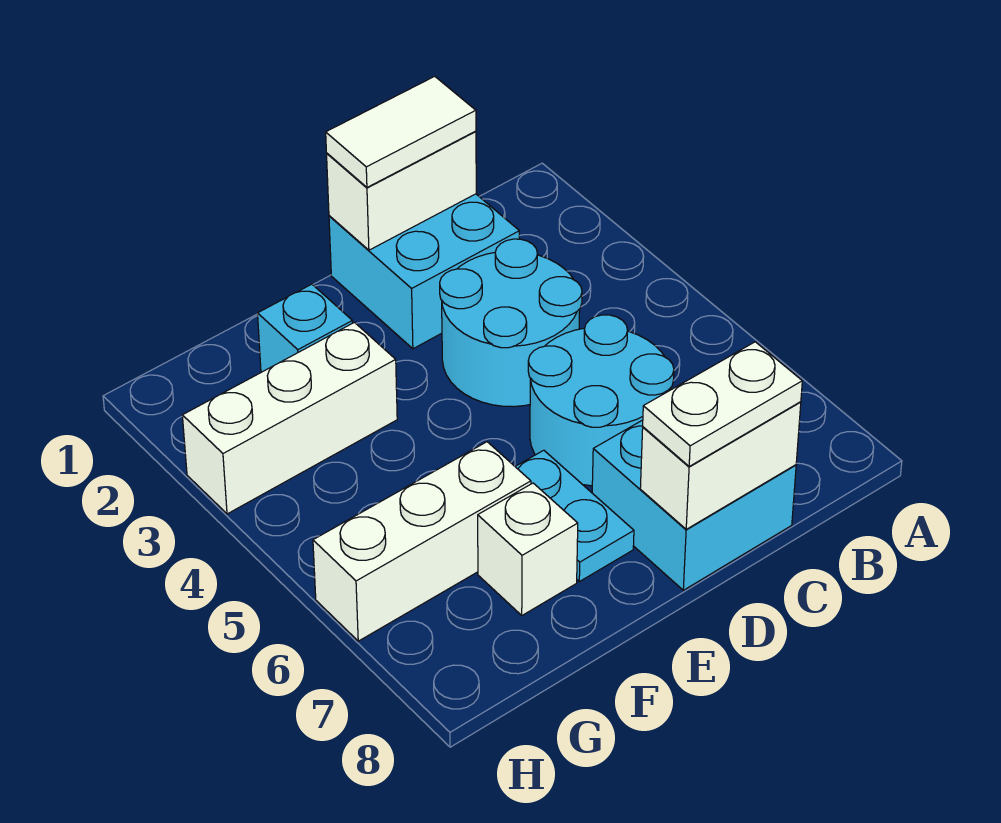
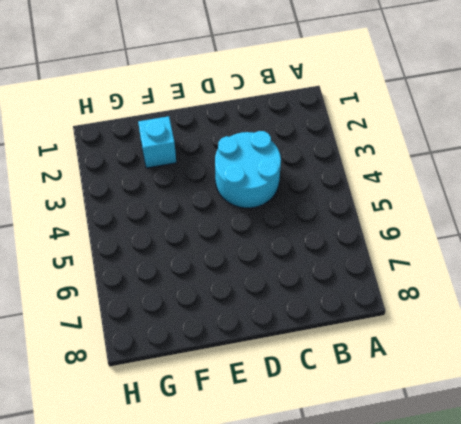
none -> cyan brick C1:D2 level 1
none -> cyan round brick C5:D6 level 1
none -> cyan brick C7:D8 level 1

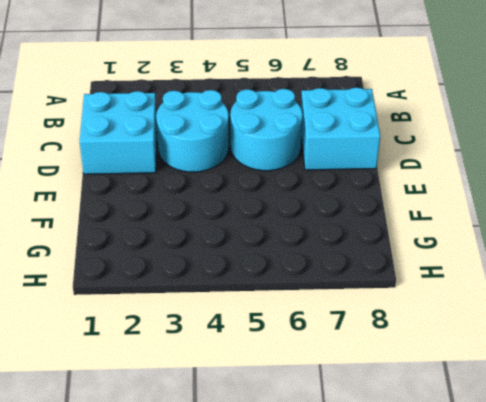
none -> cyan plate E6:E7 level 1
none -> cyan brick F2 level 1
none -> white brick F3:H3 level 1

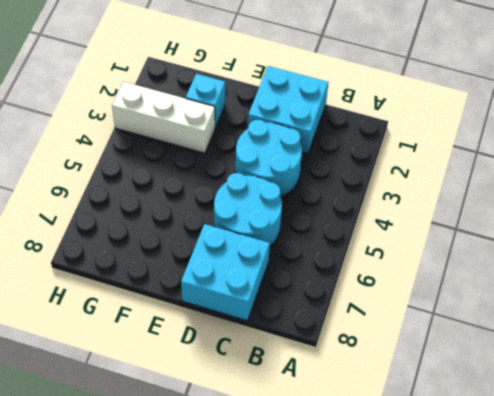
none -> cyan plate E6:E7 level 1
none -> white brick F6:H6 level 1
none -> white brick F7 level 1

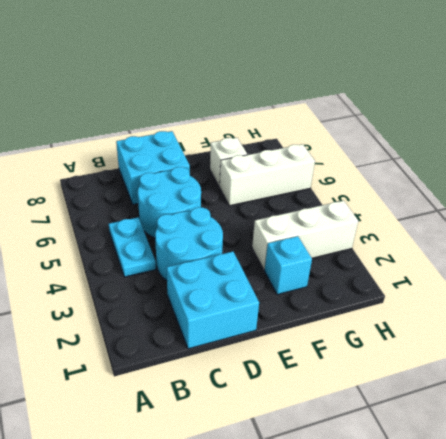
cyan plate B4:B5 level 1 -> cyan plate E6:E7 level 1
none -> white brick C1:D1 level 2
none -> white brick C8:D8 level 2
none -> white tile C1:D1 level 3

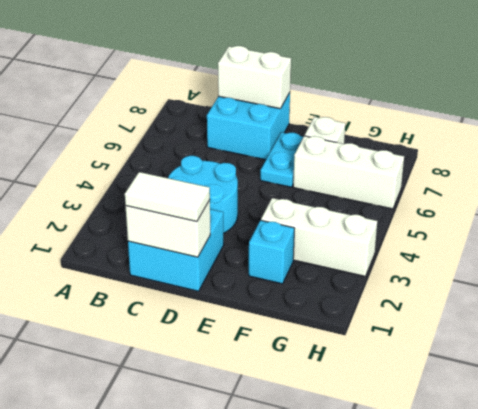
none -> cyan round brick C5:D6 level 1
none -> white plate C8:D8 level 3

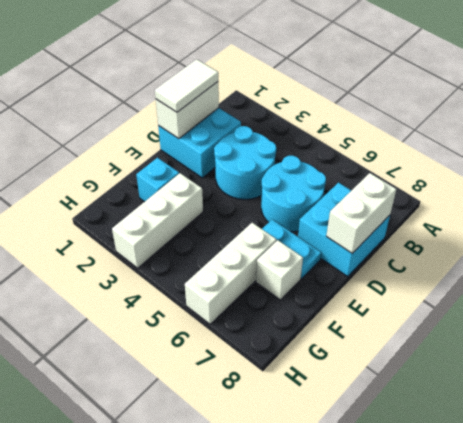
none -> white plate C8:D8 level 3

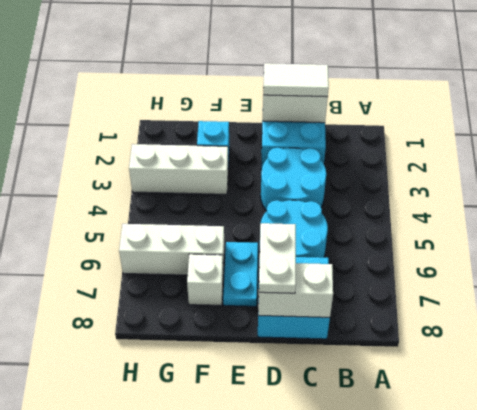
white plate D7:D8 level 3 -> white plate C8:D8 level 3

